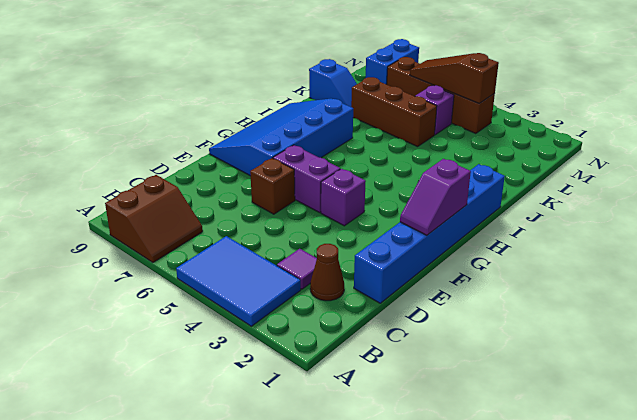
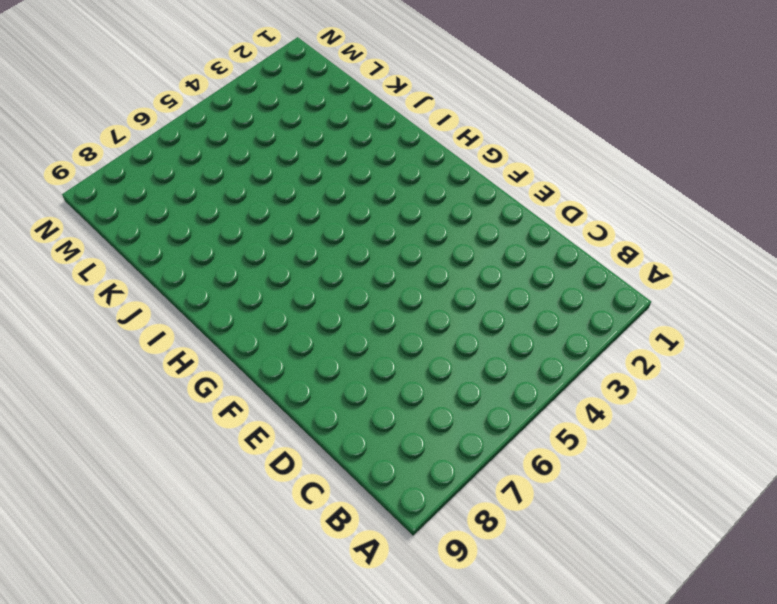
none -> blue tile A3:B5 level 1
none -> brown slope A7:B8 level 1 top 8
none -> brown cone C2 level 1

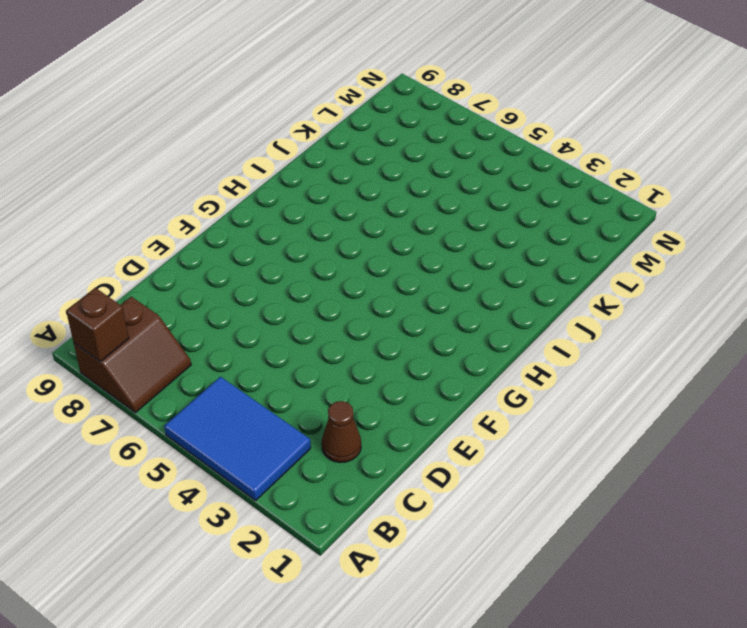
brown brick A8 level 2 -> brown brick E6 level 1
none -> purple tile C3 level 1
none -> blue brick D1:I1 level 1
none -> purple brick F4 level 1

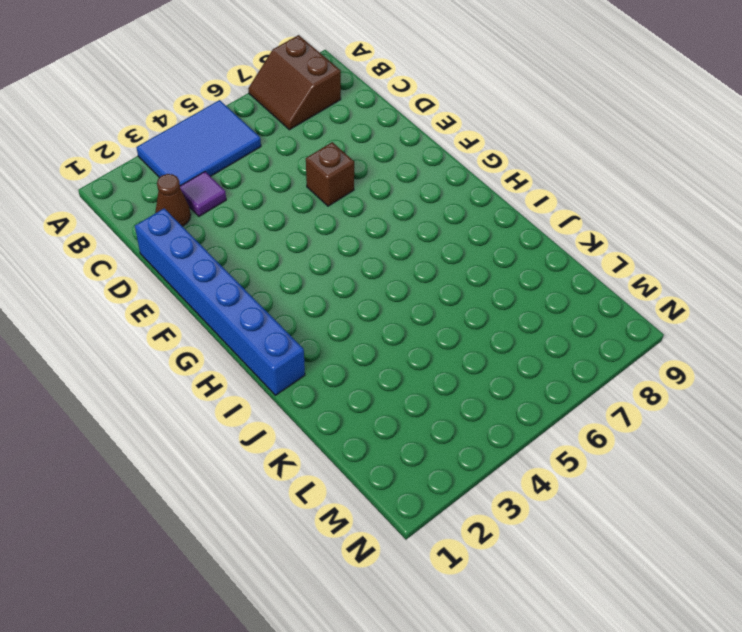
none -> purple brick F4 level 1
none -> purple brick F5:F6 level 1
none -> blue slope F7:I9 level 1 top 7

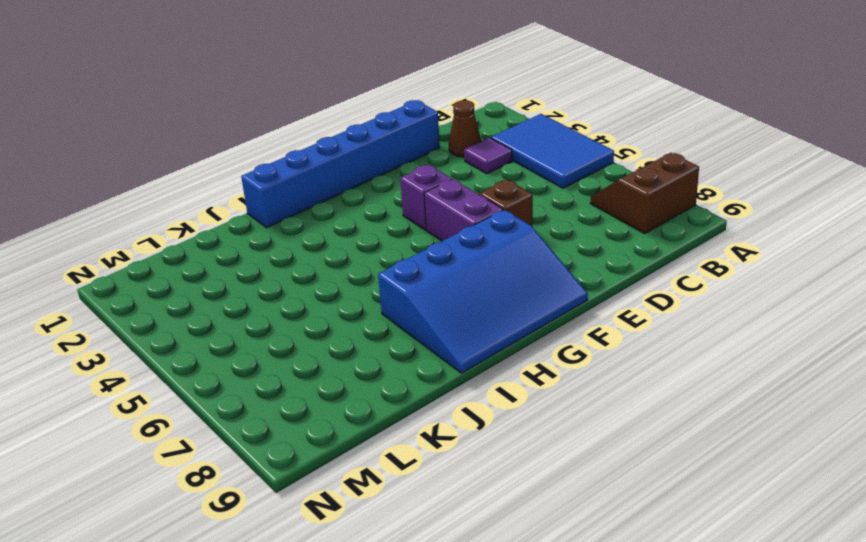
none -> brown brick K5:K7 level 1
none -> blue slope K8:K9 level 1 top 9
none -> purple brick L5 level 1

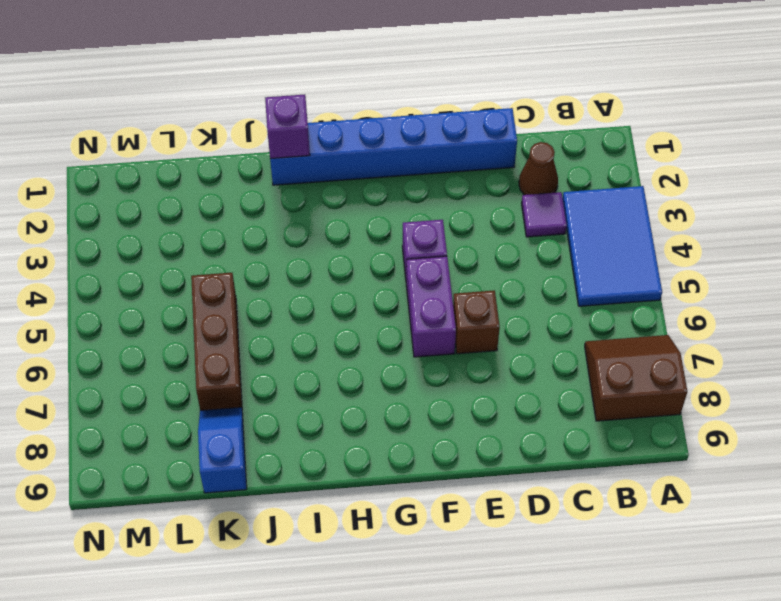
purple brick I1 level 2 -> purple brick L5 level 1
none -> blue slope F7:I9 level 1 top 7
none -> brown brick M4:M7 level 1
none -> blue brick M8:N8 level 1

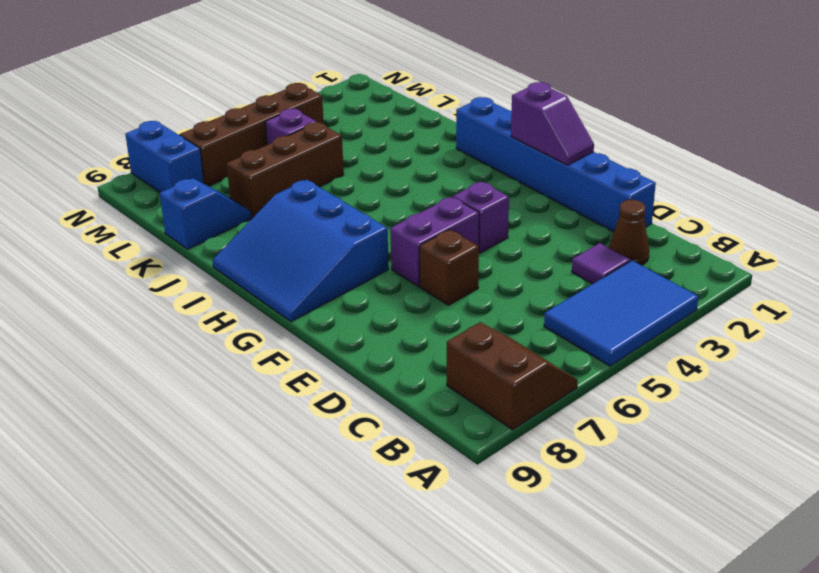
blue slope G7:I9 level 1 top 7 -> blue slope F7:I9 level 1 top 7
none -> brown slope M4:M6 level 2 top 4

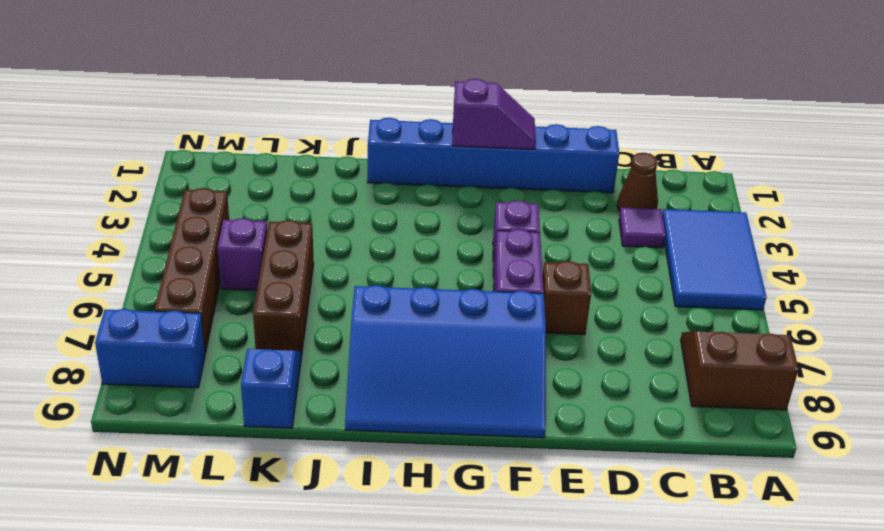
none -> brown slope M4:M6 level 2 top 4

